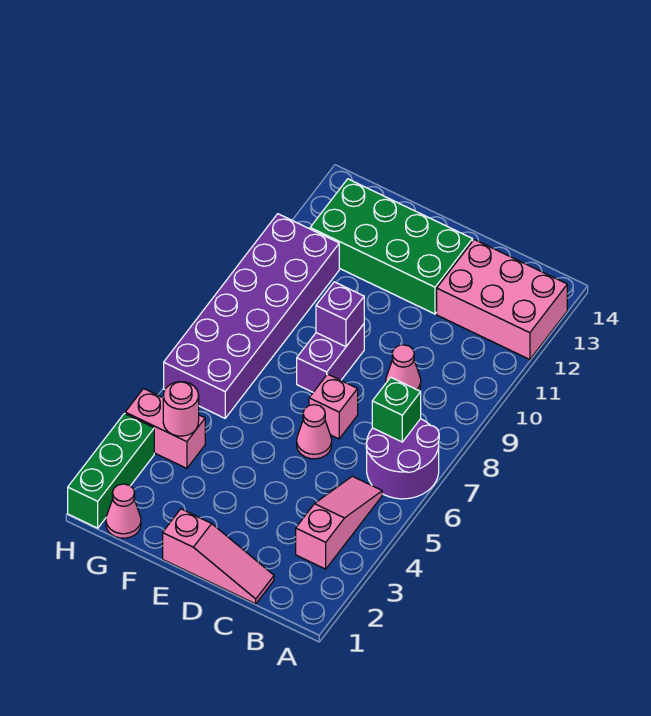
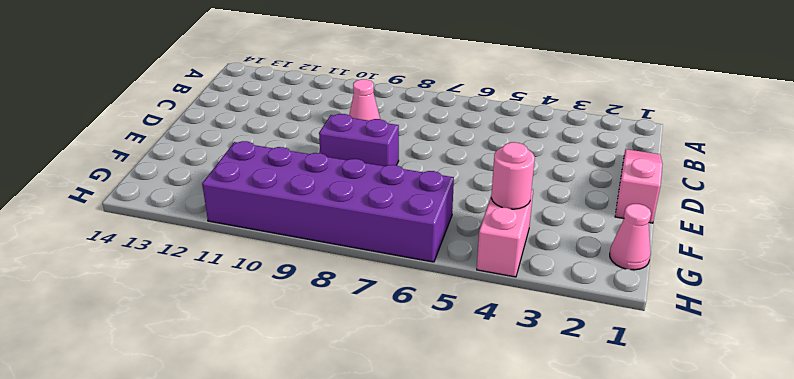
none -> purple round brick A6:B7 level 1
none -> pink brick A12:C13 level 1
none -> pink slope B3:B5 level 1 top 3

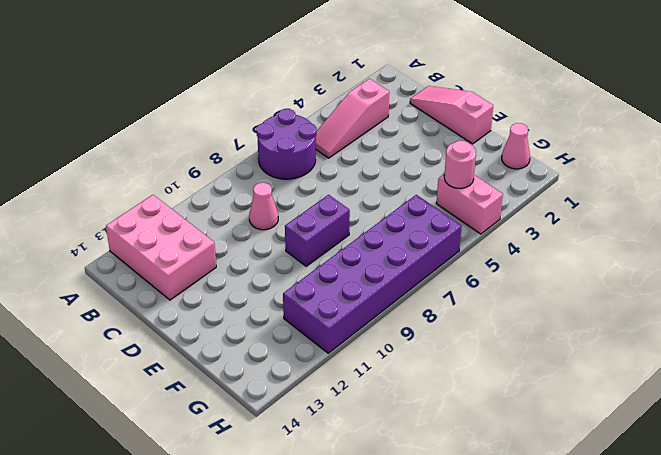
none -> pink cone D6 level 1
none -> pink brick D7 level 1
none -> green brick D12:G13 level 1

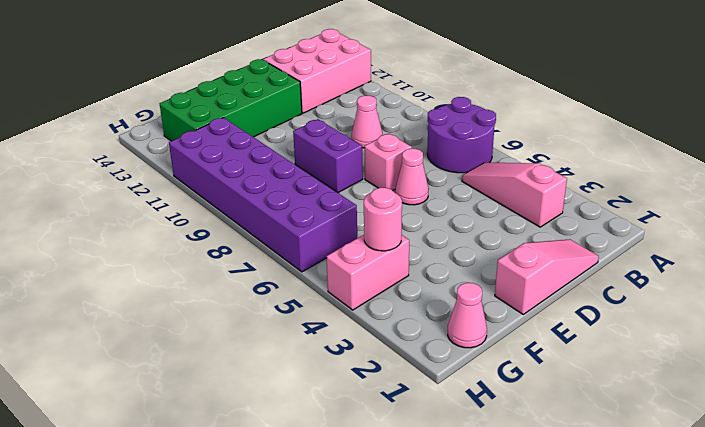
none -> green brick H1:H3 level 1
none -> green brick B7 level 2
none -> purple brick E9 level 2

